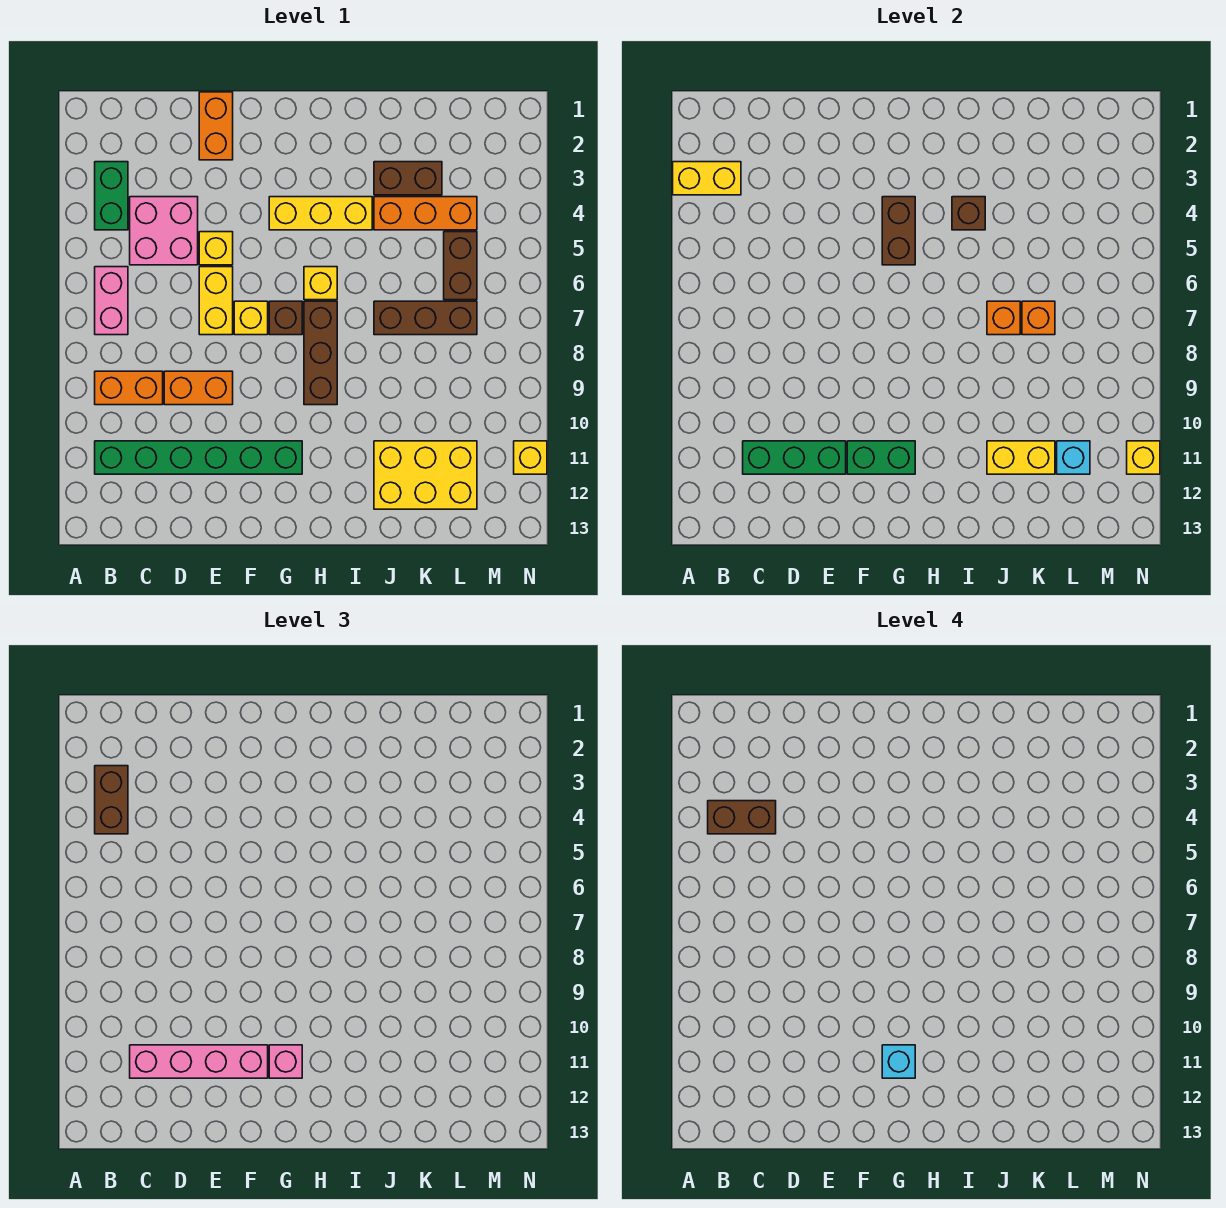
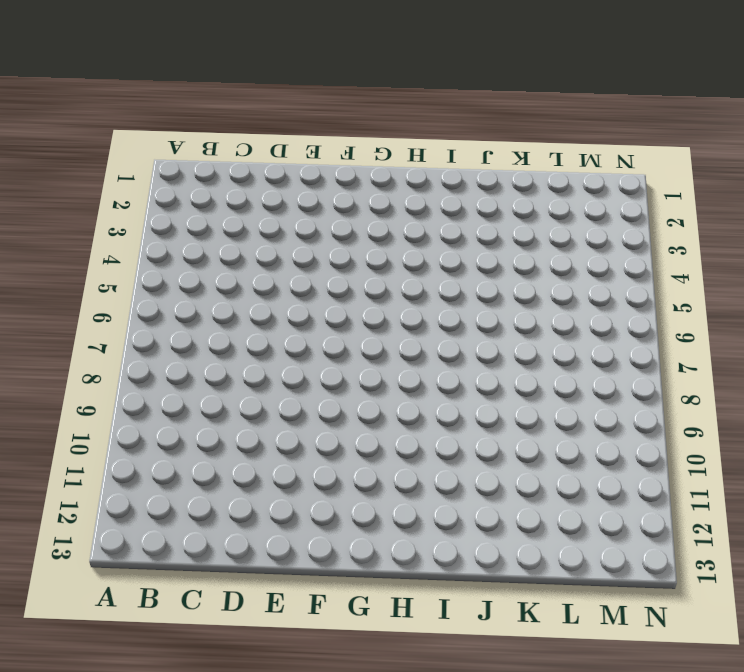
none -> green brick B3:B4 level 1
none -> pink brick B6:B7 level 1
none -> orange brick B9:C9 level 1
none -> green brick B11:G11 level 1

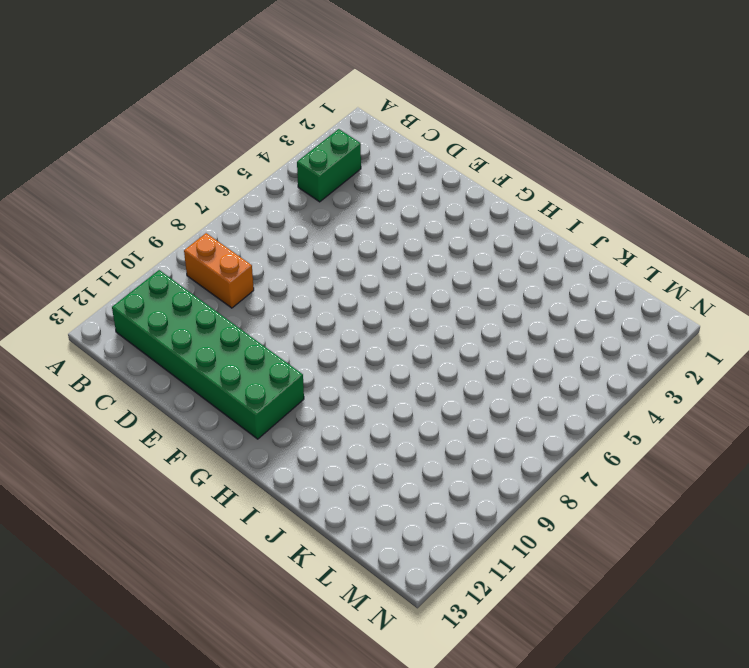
green brick B11:G12 level 1 -> green brick B11:G11 level 1
none -> pink brick B6:B7 level 1
none -> pink brick C4:D5 level 1
none -> orange brick D9:E9 level 1
none -> orange brick E1:E2 level 1

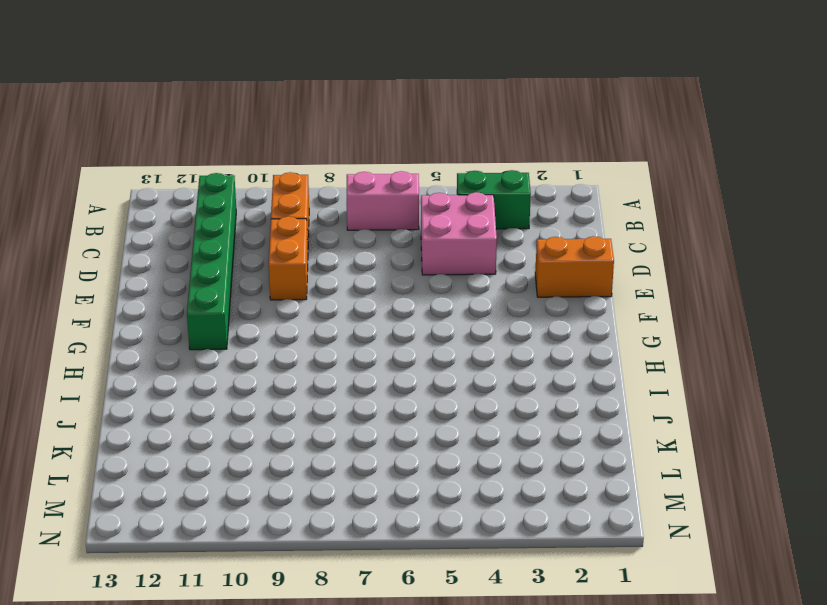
none -> yellow brick E5 level 1
none -> yellow brick E6:E7 level 1
none -> yellow brick F7 level 1
none -> yellow brick G4:I4 level 1

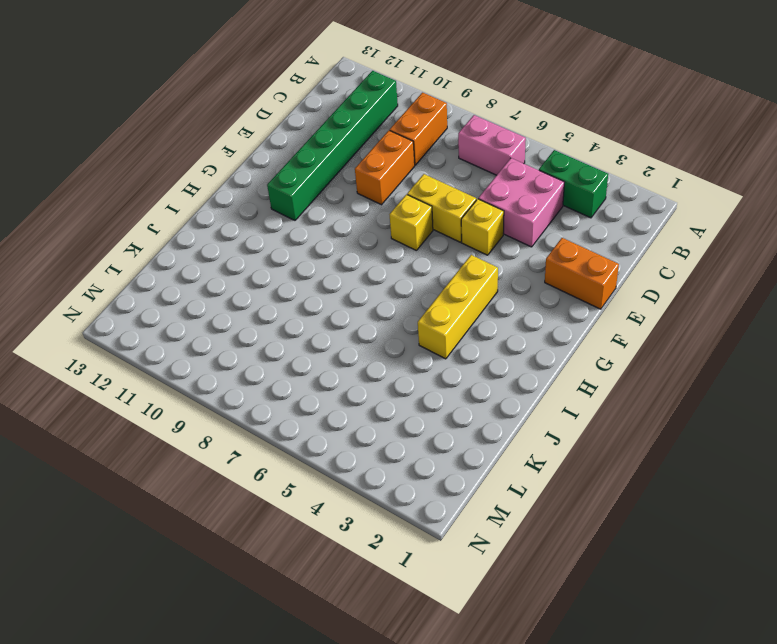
none -> brown brick G7 level 1
none -> yellow brick H6 level 1
none -> brown brick H7:H9 level 1
none -> brown brick J3:K3 level 1

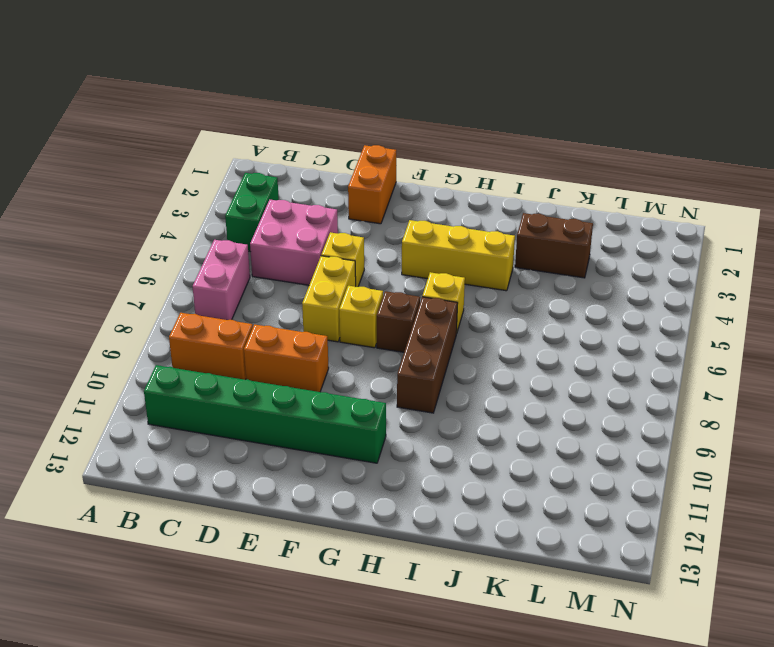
none -> orange brick J4:L4 level 1
none -> brown brick J7:L7 level 1
none -> yellow brick J11:L12 level 1
none -> brown brick L5:L6 level 1

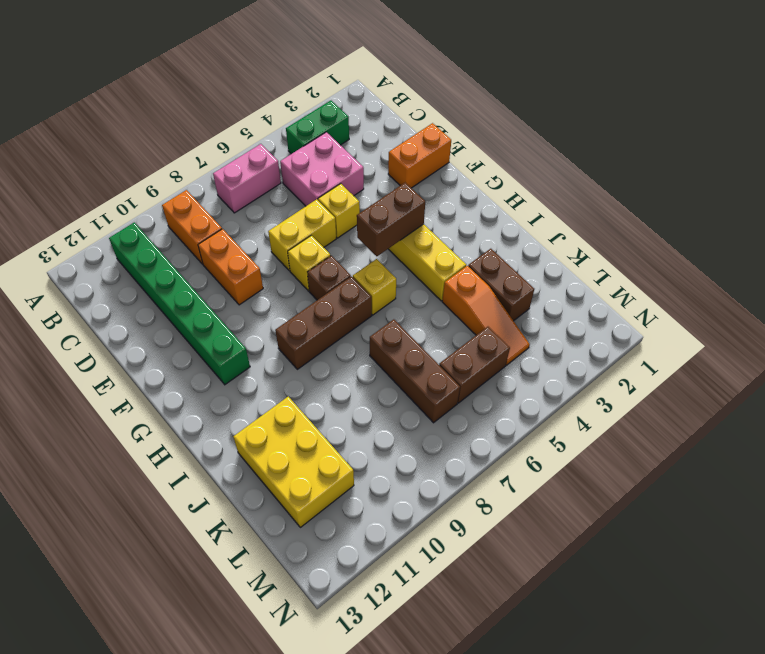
orange slope J4:L4 level 1 top J -> orange brick J4:L4 level 1
none -> yellow brick N11 level 1
none -> yellow brick A3:B3 level 2
none -> green brick C11:E11 level 2
none -> green brick F11:G11 level 2

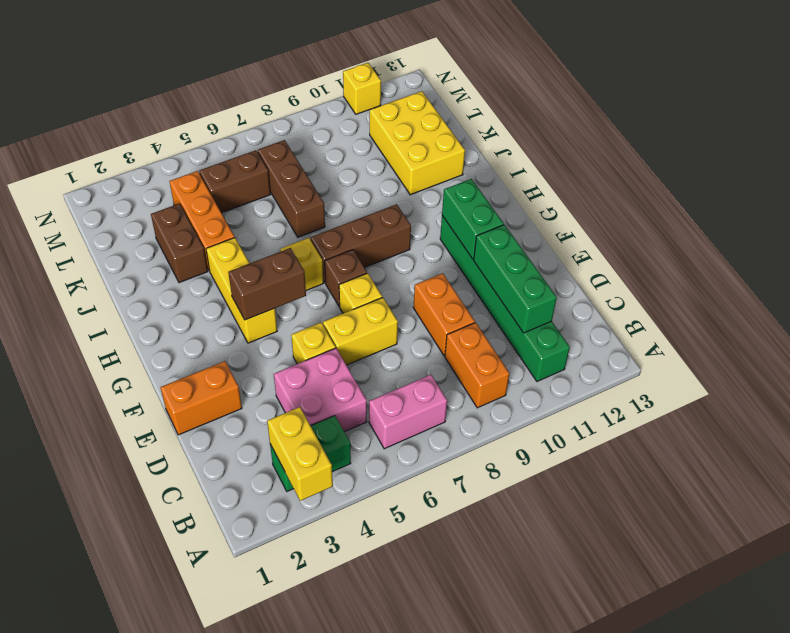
none -> brown brick I4 level 2
none -> orange brick J7 level 2
none -> yellow brick J11:K11 level 2
none -> orange brick K7 level 2

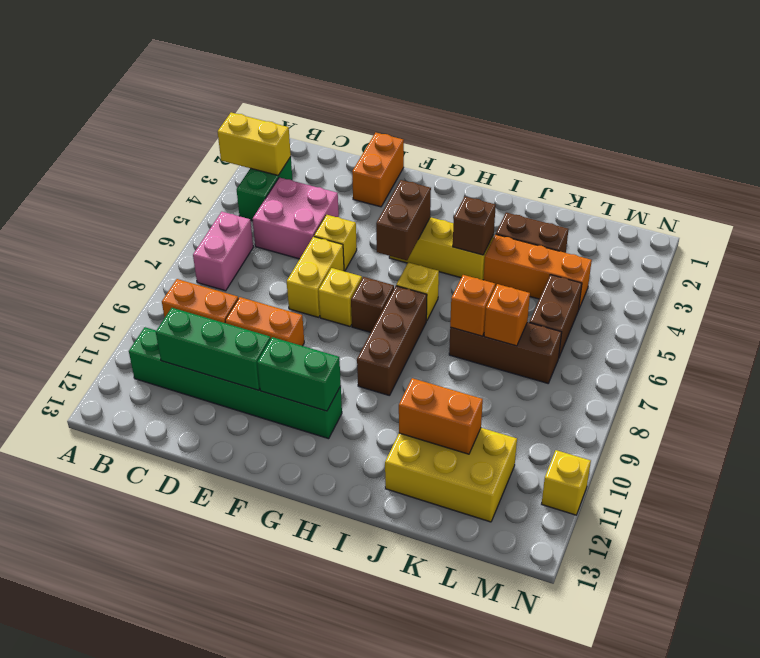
orange brick J11:K11 level 2 -> yellow brick J11:K11 level 2
none -> cyan brick L11 level 2
none -> yellow brick N11 level 2
none -> brown brick B3:B4 level 3
none -> pink brick C11:F11 level 3

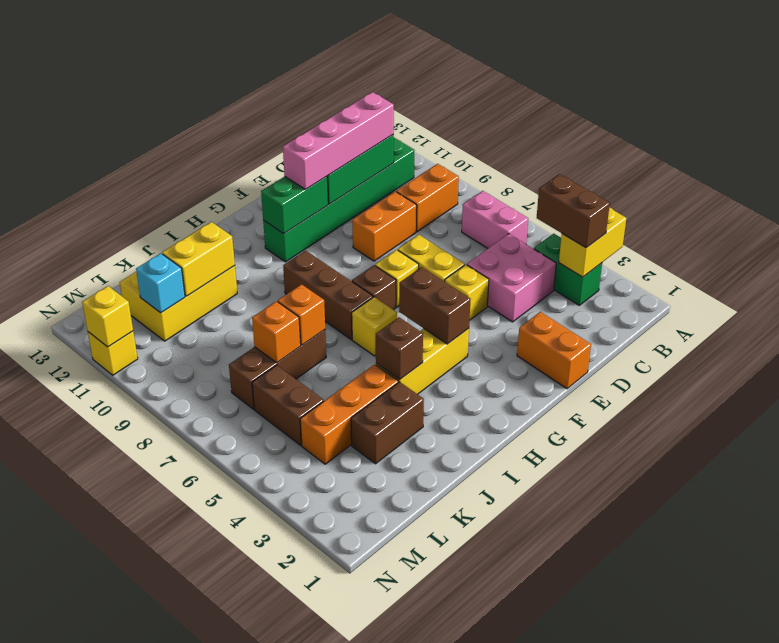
none -> pink brick G11 level 3
none -> brown brick B4:C4 level 4
none -> cyan brick G11 level 4

